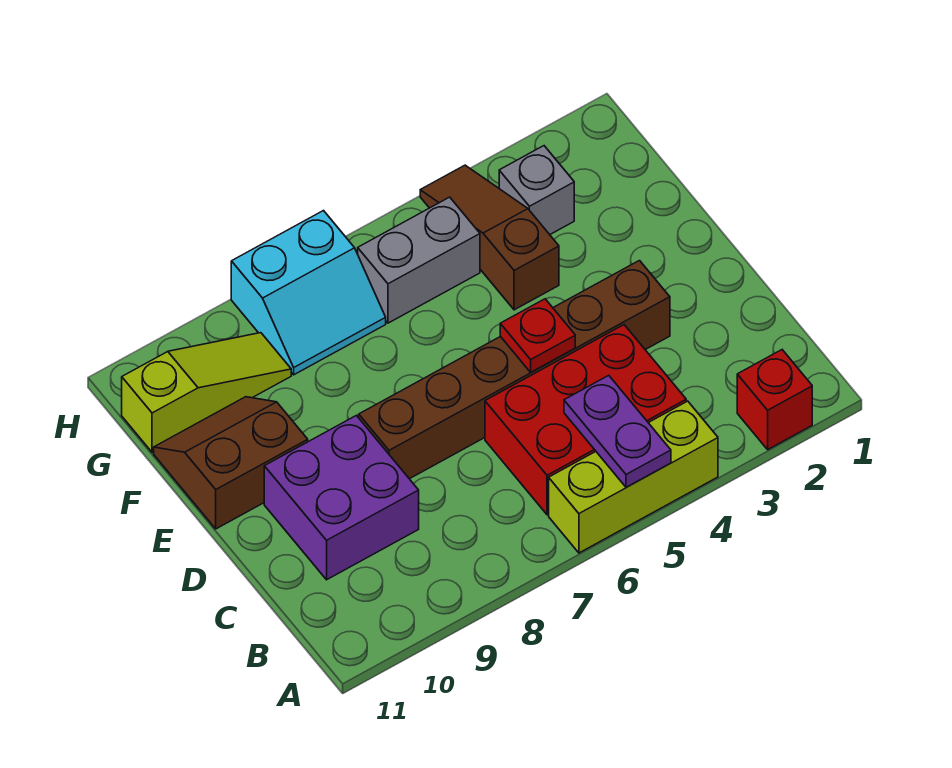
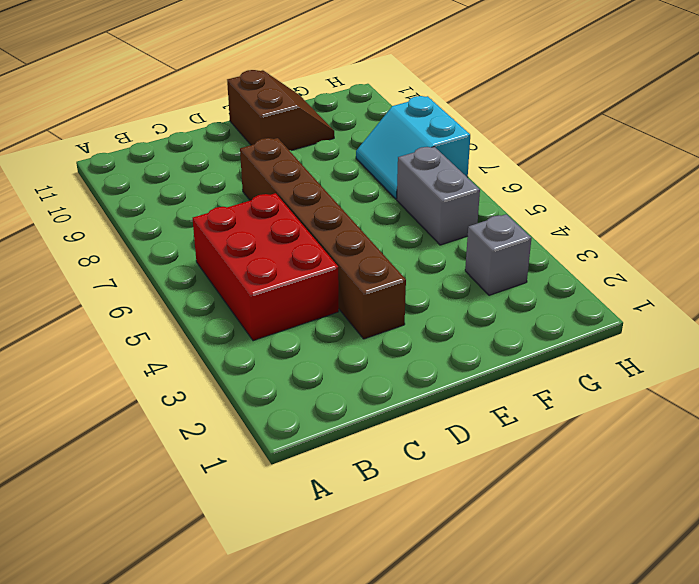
none -> red brick A2 level 1
none -> lime brick A4:A6 level 1
none -> purple brick C9:D10 level 1

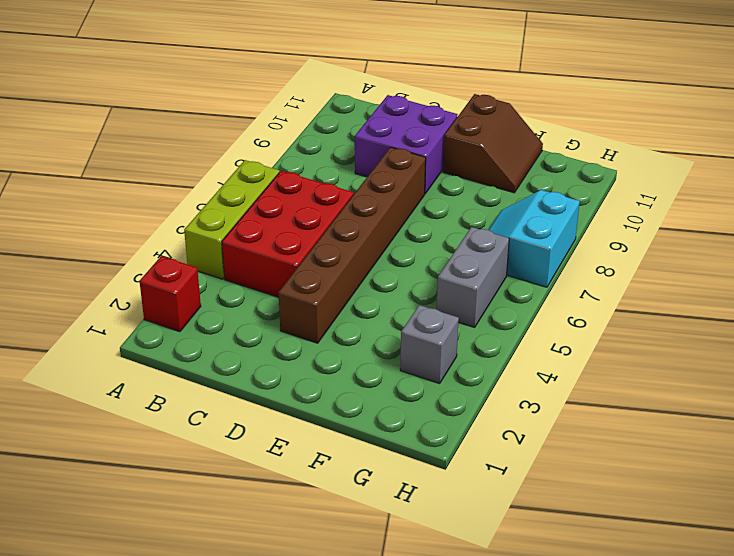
none -> brown slope F4:H4 level 1 top F
none -> lime slope G9:G11 level 1 top 11
none -> purple plate A5:B5 level 2

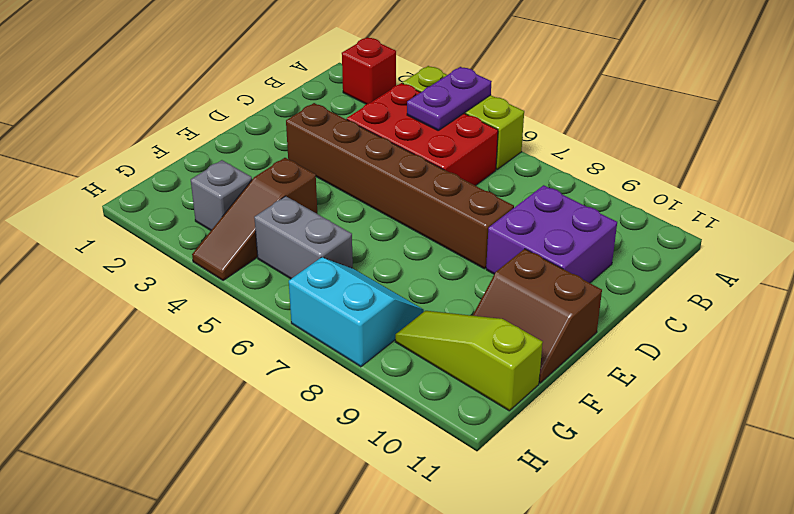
none -> red plate D5 level 2

